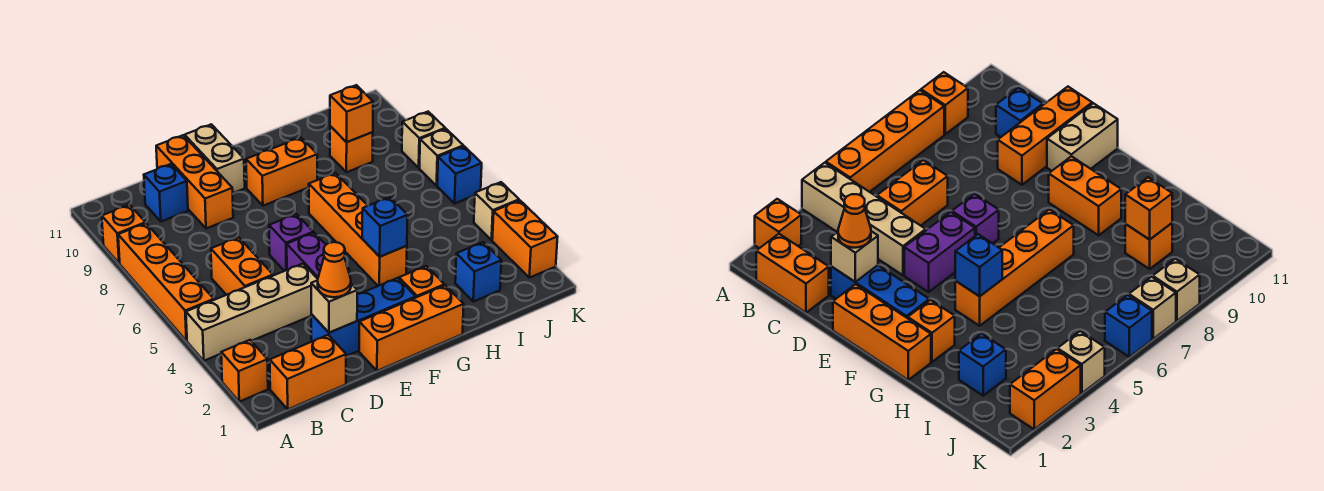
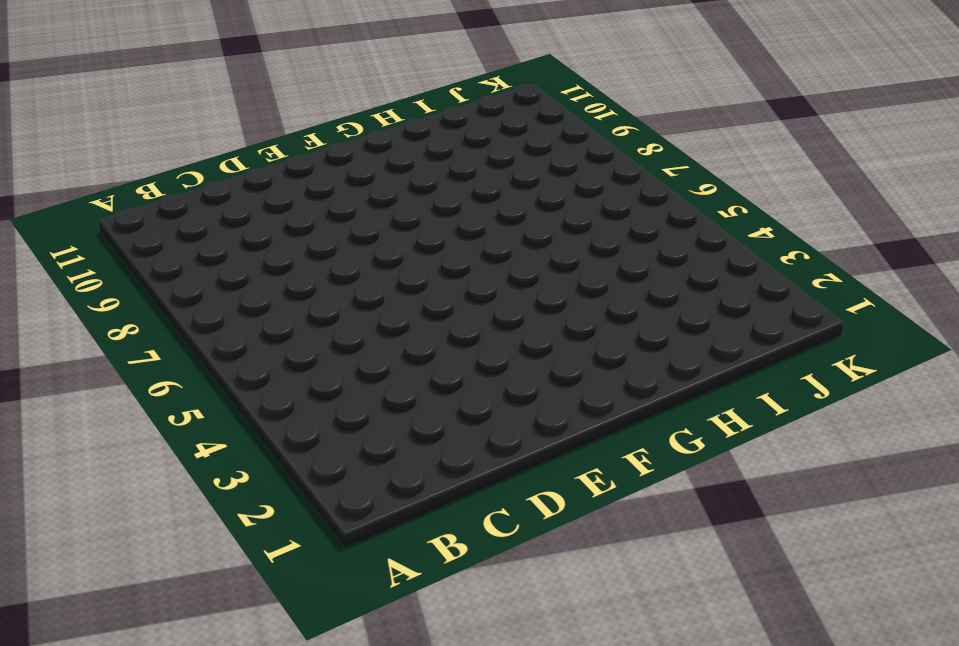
none -> orange brick A2 level 1
none -> tan brick A4:D4 level 1
none -> orange brick A5:A8 level 1

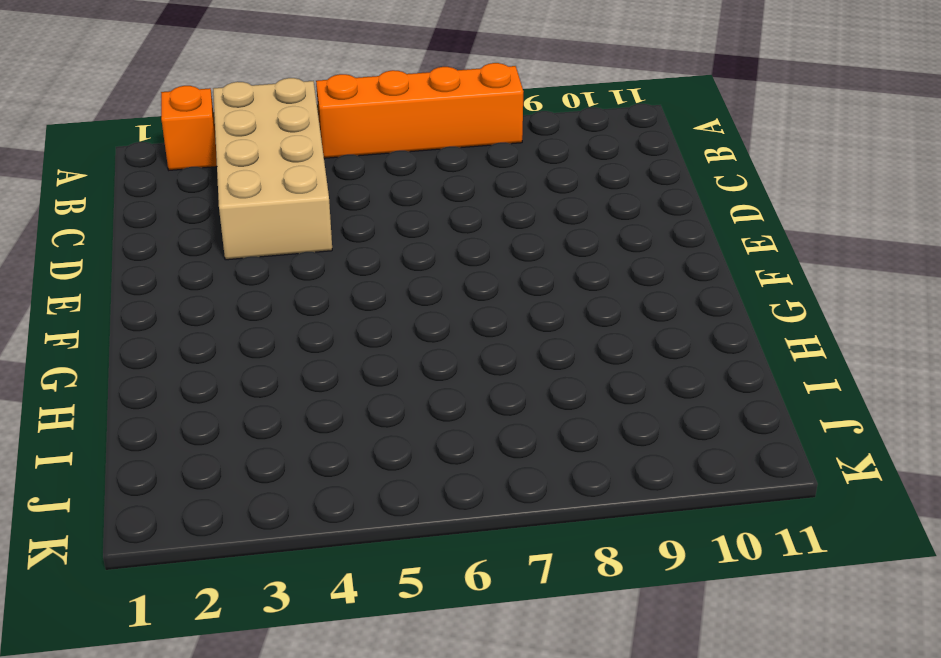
tan brick A3:D4 level 1 -> tan brick A4:D4 level 1
none -> orange brick A9 level 1
none -> orange brick B1:C1 level 1
none -> orange brick C5:C6 level 1

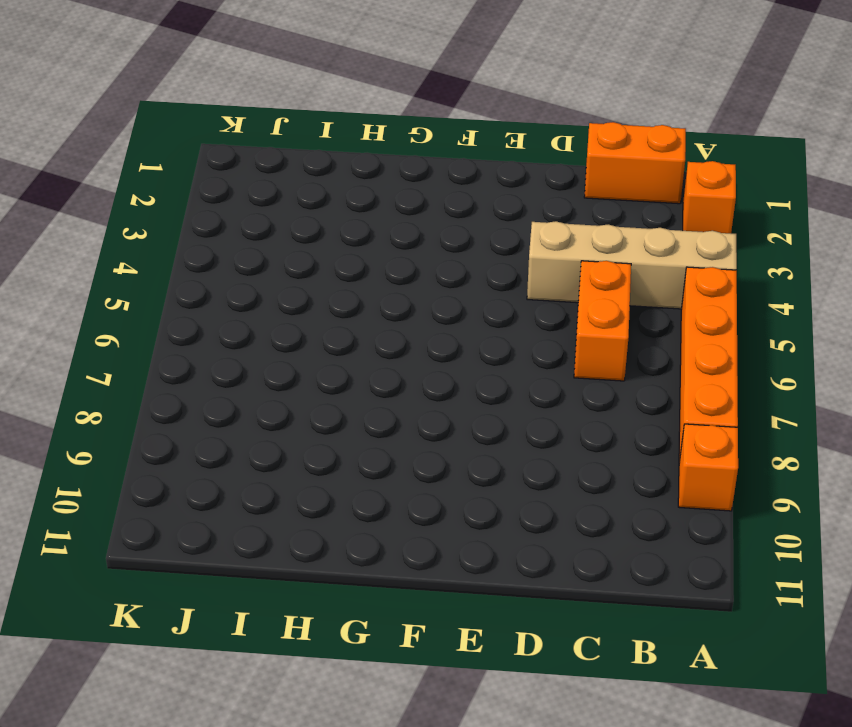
none -> blue brick C10 level 1
none -> blue brick D2:F2 level 1
none -> orange brick D9:D11 level 1

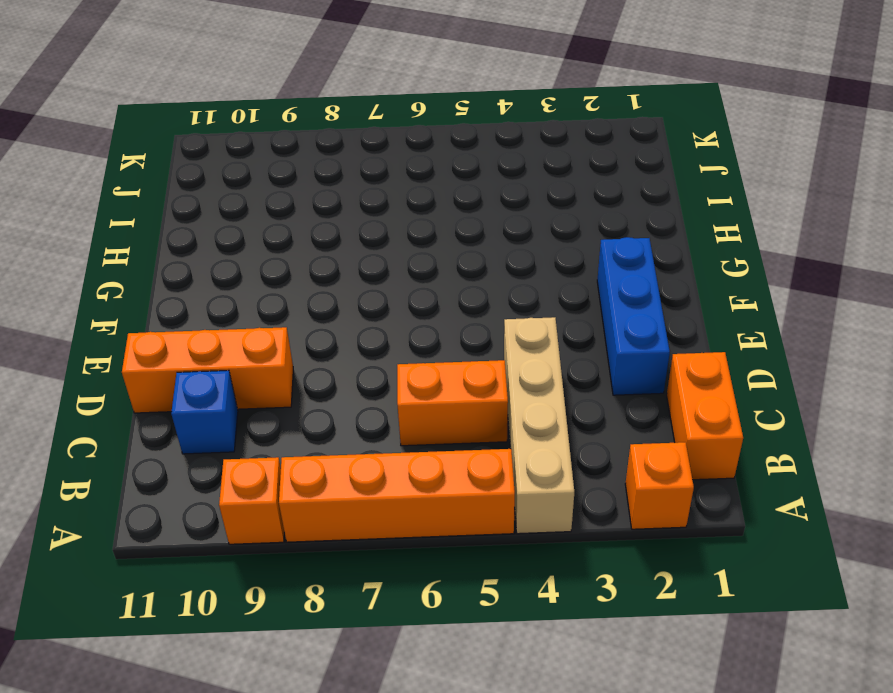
none -> orange brick E1:G1 level 1
none -> purple brick E4:E5 level 1
none -> purple brick E6 level 1

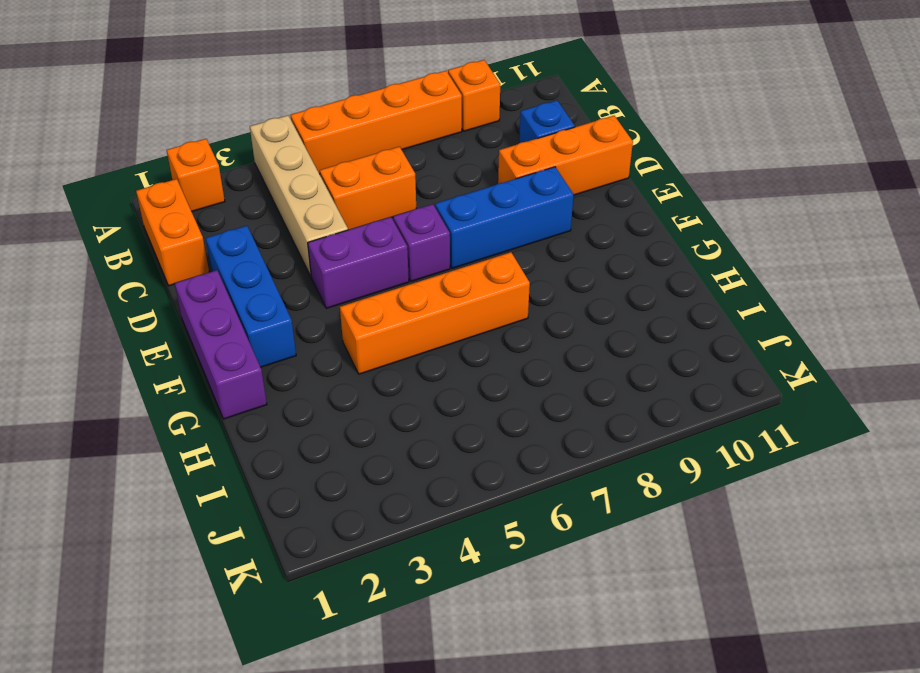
purple brick E1:G1 level 1 -> orange brick E1:G1 level 1
blue brick E7:E9 level 1 -> none
none -> tan brick E10:E11 level 1
none -> orange brick F9:G9 level 1
none -> orange brick G2 level 1

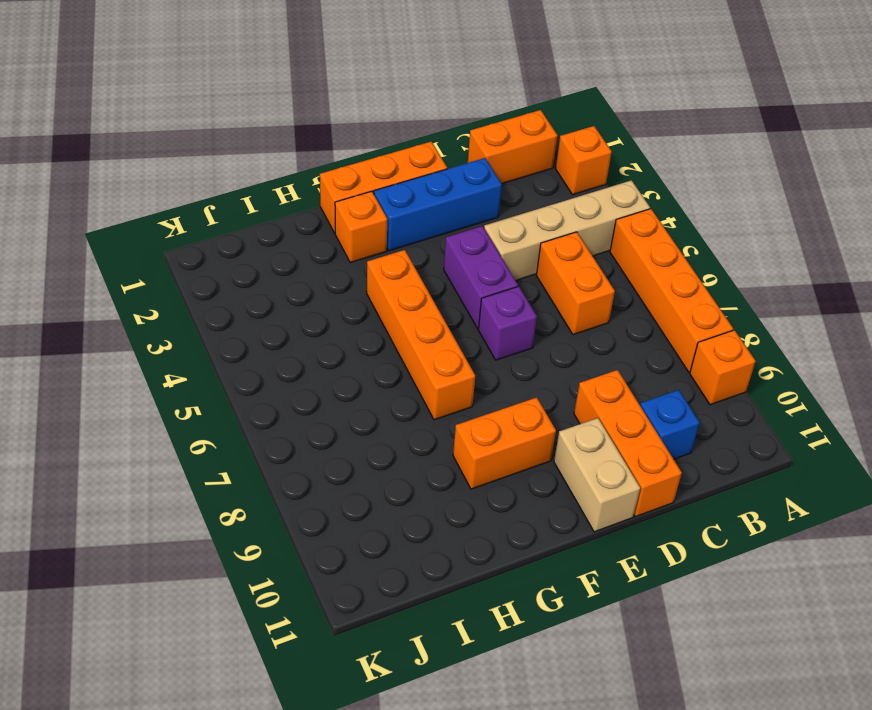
none -> blue brick I2 level 1
none -> orange brick I9 level 1
none -> orange brick K2:K3 level 1

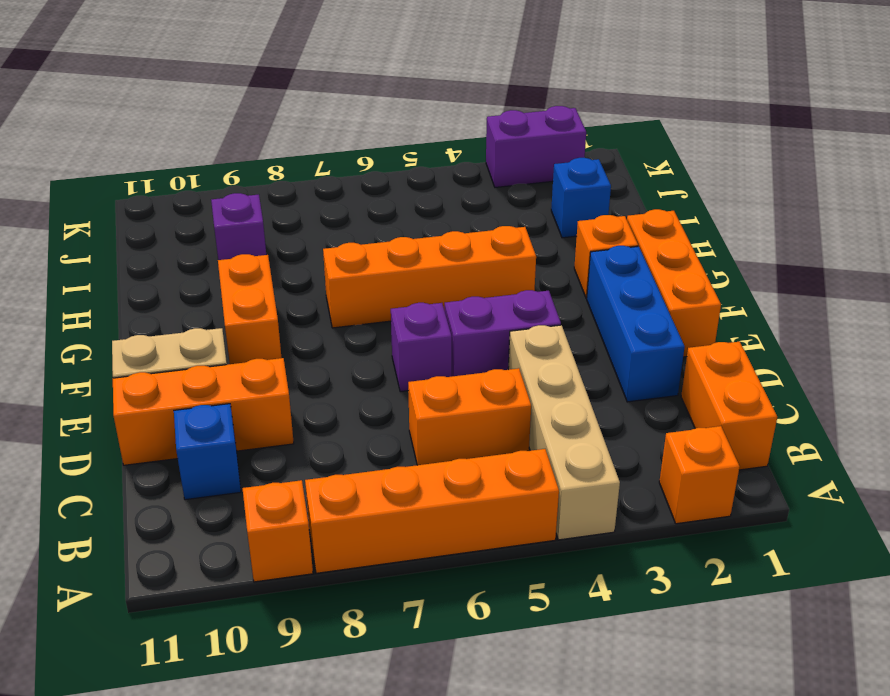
purple brick I9 level 1 -> orange brick I9 level 1
purple brick K2:K3 level 1 -> orange brick K2:K3 level 1
none -> tan brick K4 level 1
none -> blue brick K6 level 1
none -> tan brick K7 level 1

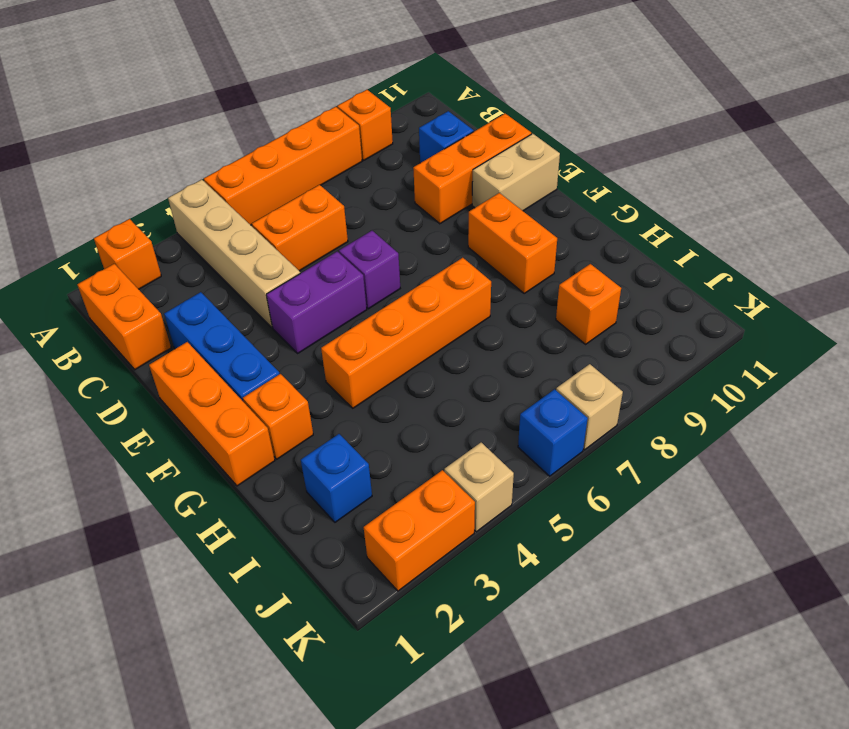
none -> tan brick K8 level 1
none -> tan brick D2 level 2
none -> blue brick G4 level 2

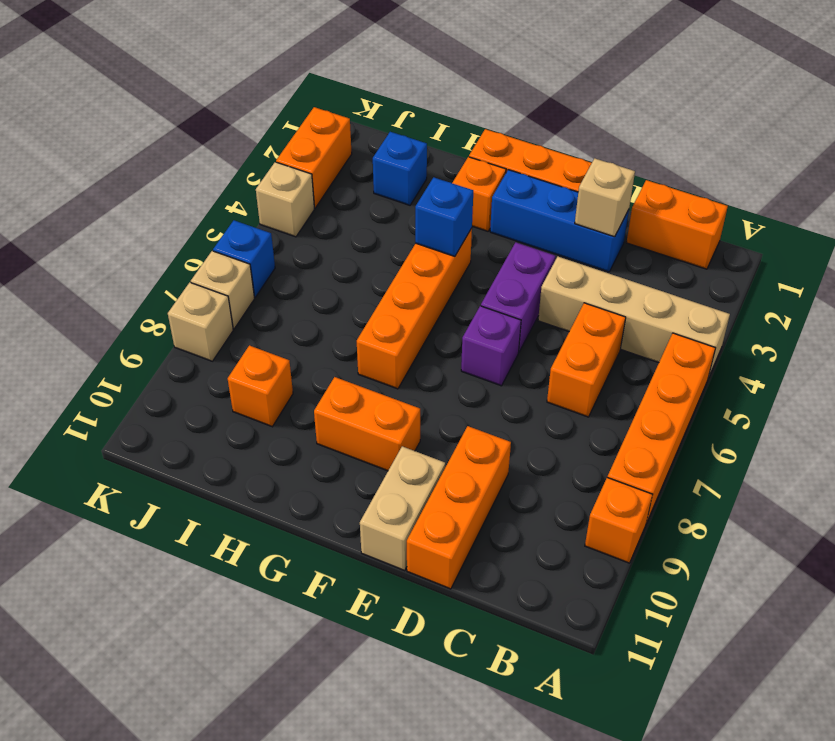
none -> orange brick A2 level 1
none -> blue brick C10 level 1
none -> orange brick I9 level 2

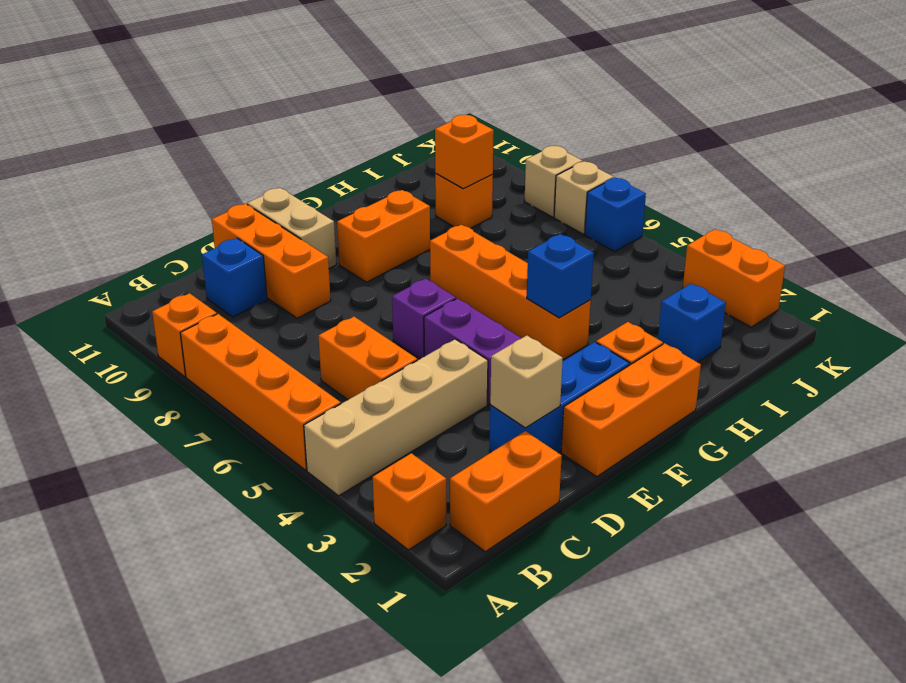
none -> tan brick K4 level 1
none -> orange cone D2 level 3

